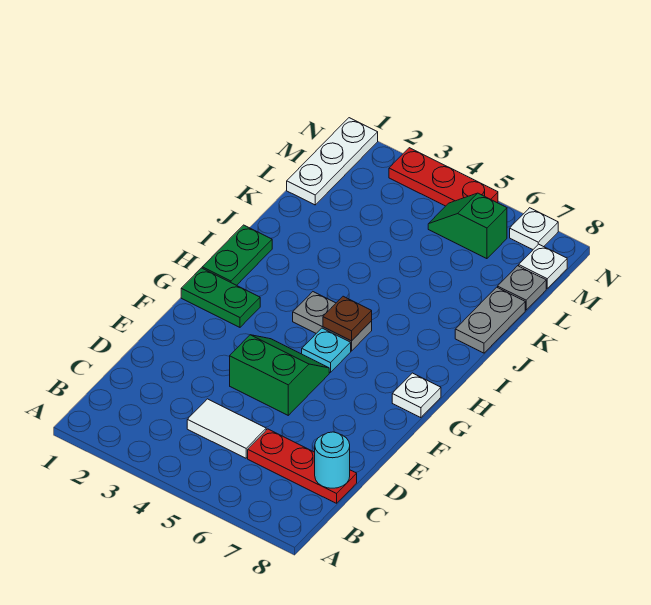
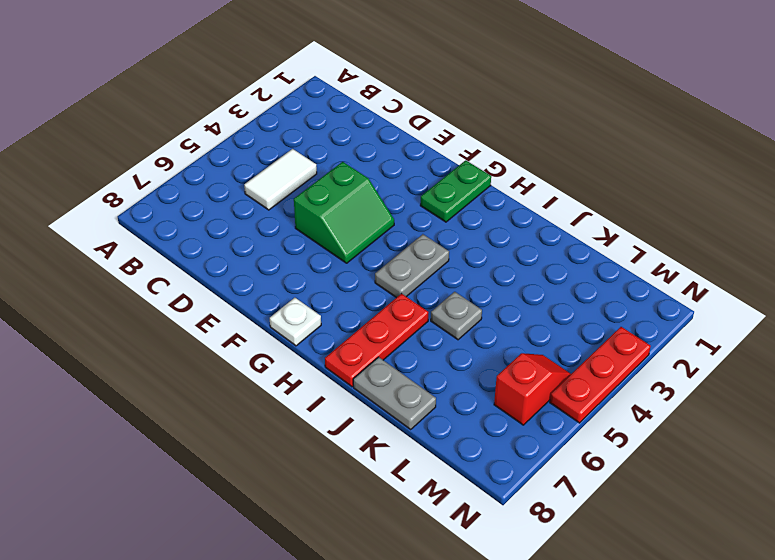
red plate I6:I8 level 1 -> red plate C6:C8 level 1
grey plate J5 level 1 -> grey plate L8 level 1
red slope M5:M6 level 1 top 6 -> green slope M5:M6 level 1 top 6
none -> cyan plate G5 level 1
none -> green plate H1:I1 level 1
none -> white plate L1:N1 level 1

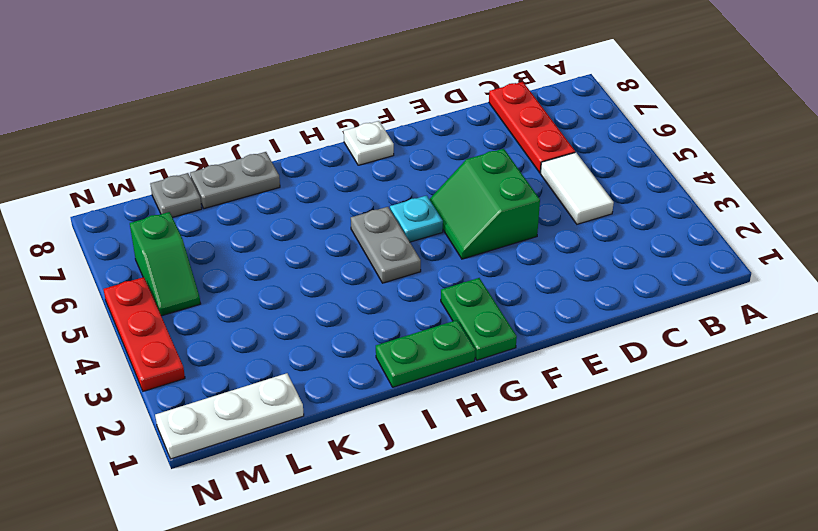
none -> white plate M8 level 1
none -> white plate N7 level 1
none -> cyan round brick C8 level 2

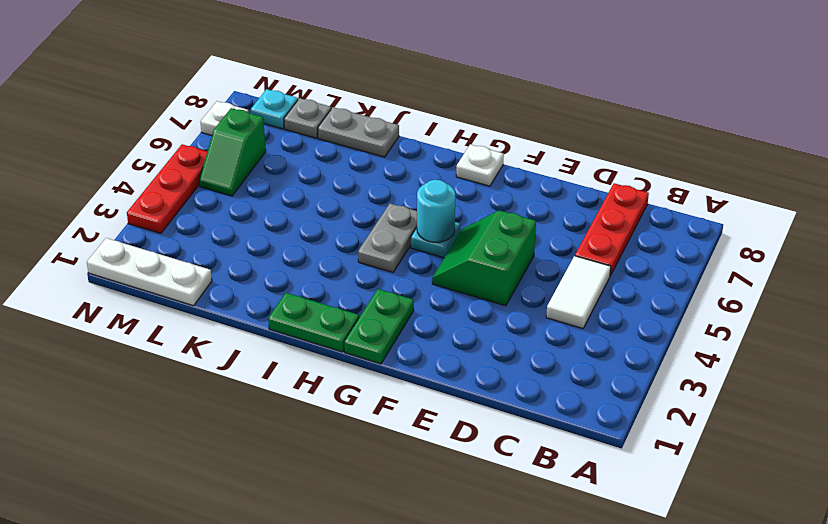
cyan round brick G5 level 2 -> cyan round brick C8 level 2
cyan plate M8 level 1 -> white plate M8 level 1
none -> brown plate H5 level 2

